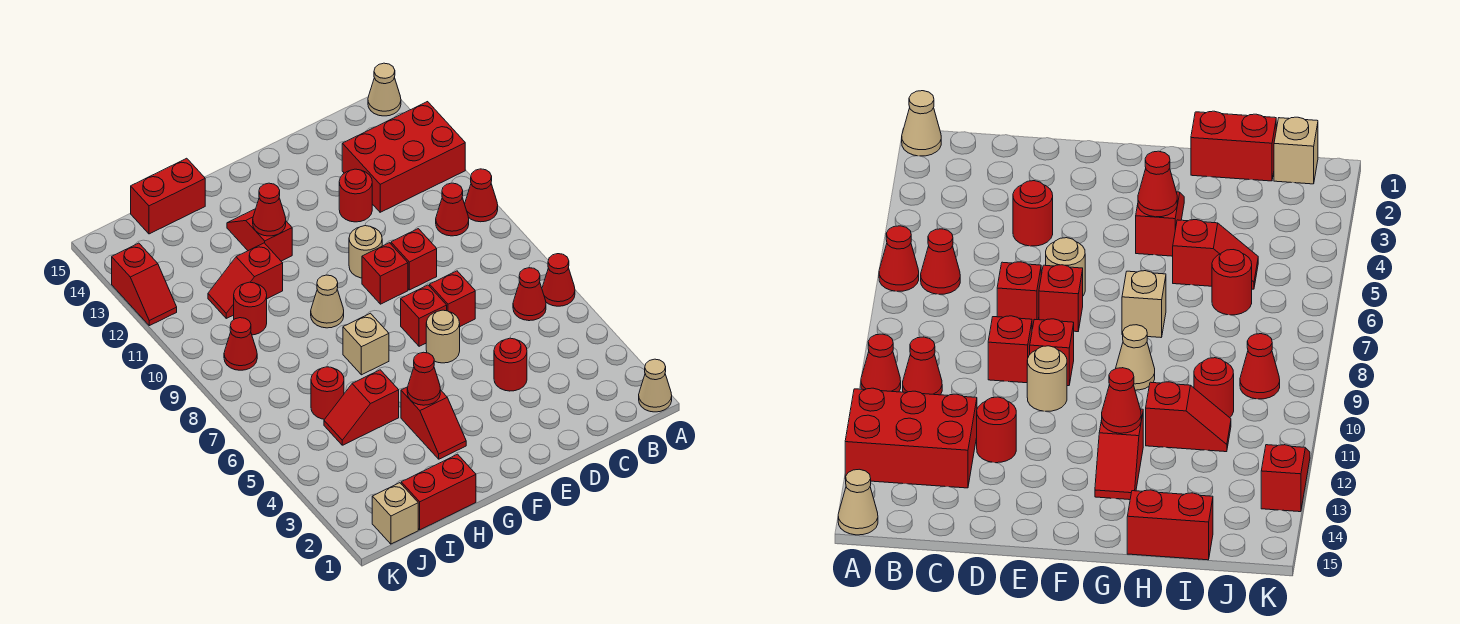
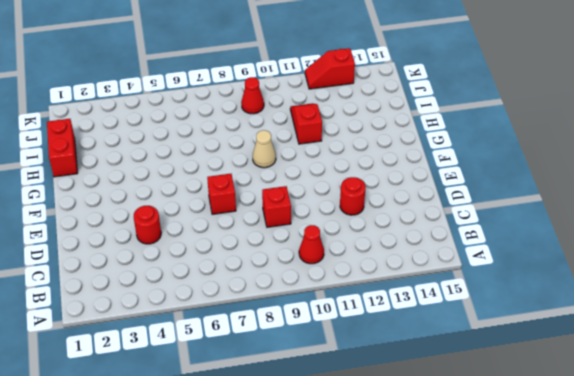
none -> tan cone A1 level 1
none -> red cone A6 level 1
none -> red cone A10 level 1
none -> red brick A12:C13 level 1

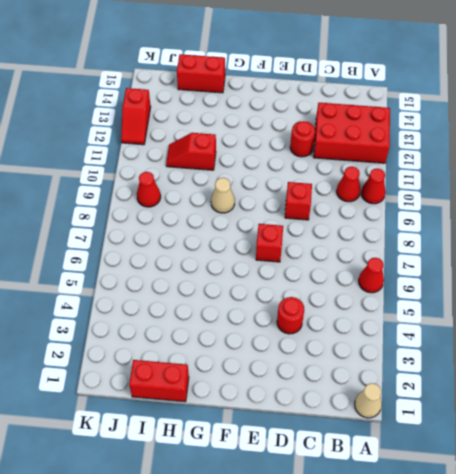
none -> tan cone A15 level 1
none -> red cone B6 level 1
none -> red brick D7 level 1
none -> tan round brick E6 level 1

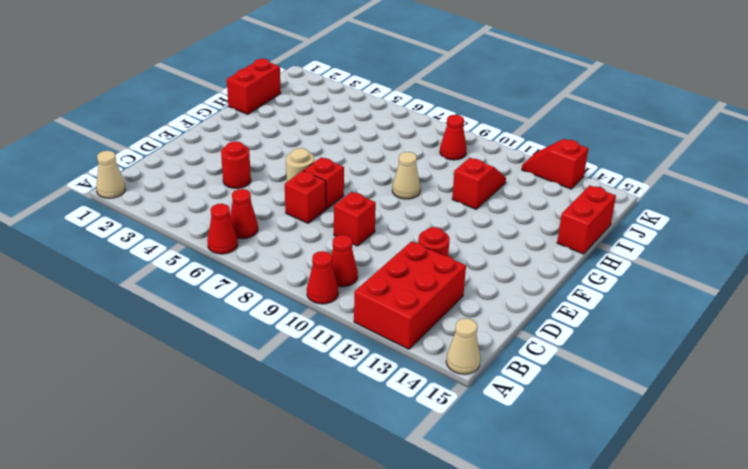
none -> red brick E9 level 1
none -> tan round brick E10 level 1
none -> red slope G3:G4 level 1 top 4
none -> tan brick G7 level 1

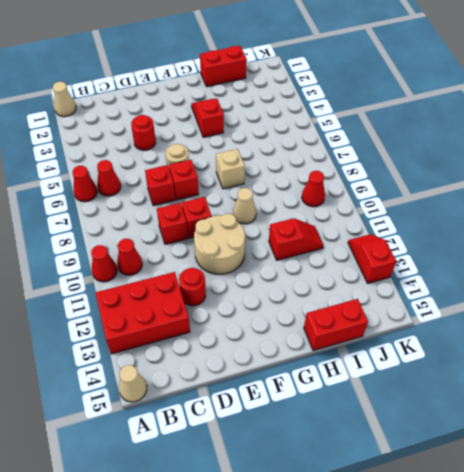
tan round brick E10:F11 level 1 -> tan round brick E10 level 1
none -> red slope G12:G13 level 1 top 12
none -> red slope H5:I5 level 1 top H
none -> red round brick I6 level 1
none -> red round brick I10 level 1

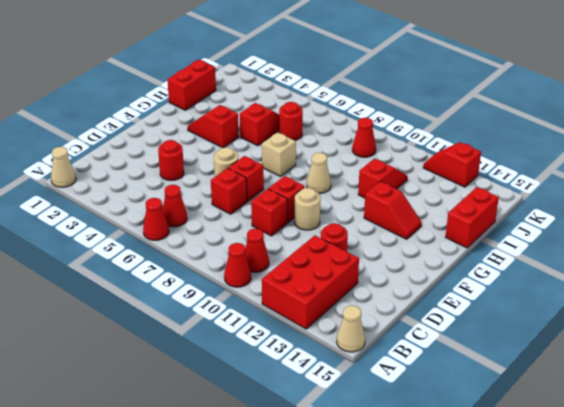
none -> red round brick I10 level 1
none -> tan brick J1 level 1
none -> red cone G4 level 2
none -> red cone G12 level 2

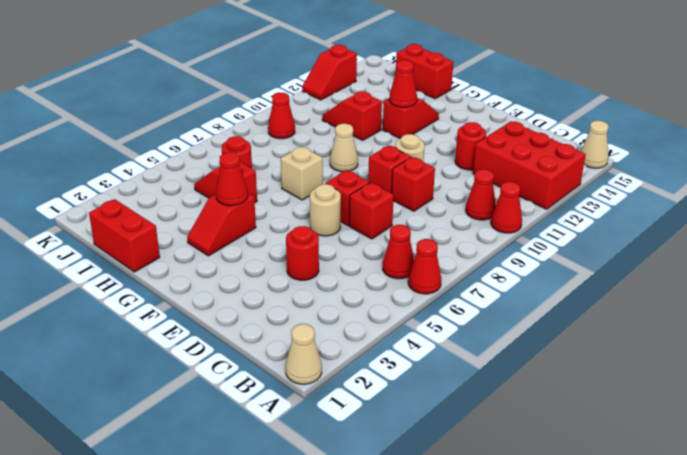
none -> red round brick I10 level 1
none -> tan brick J1 level 1

